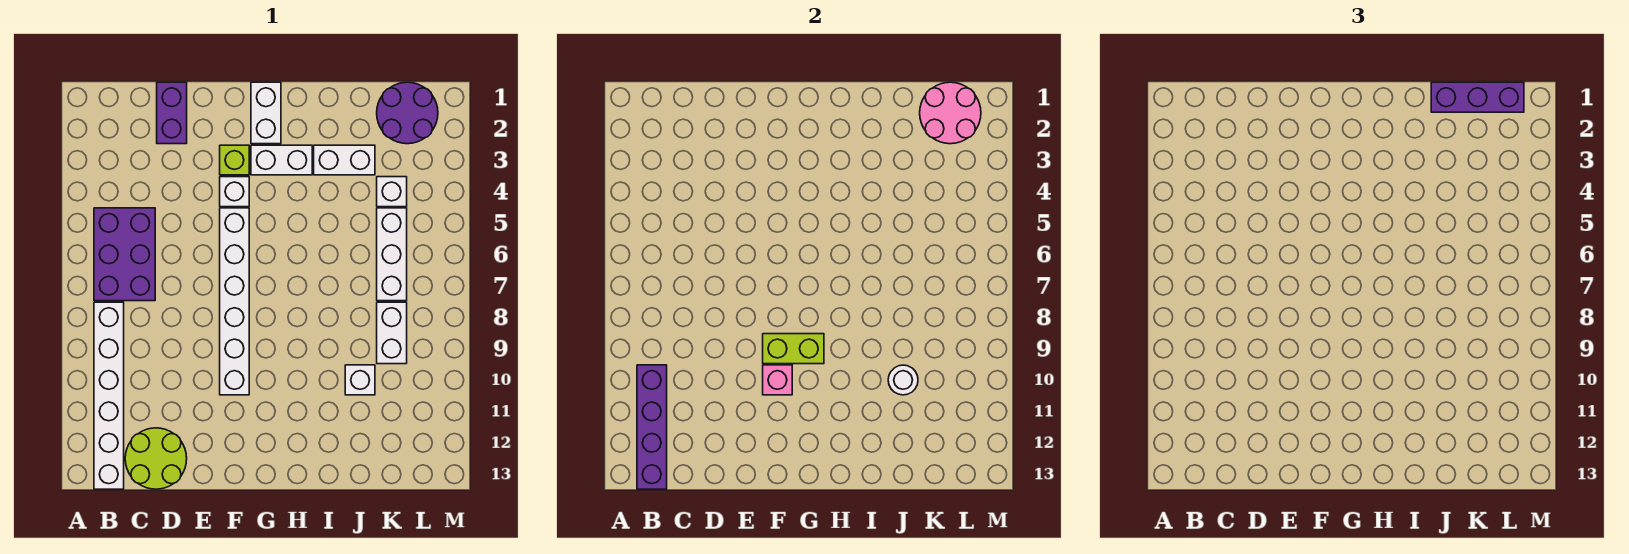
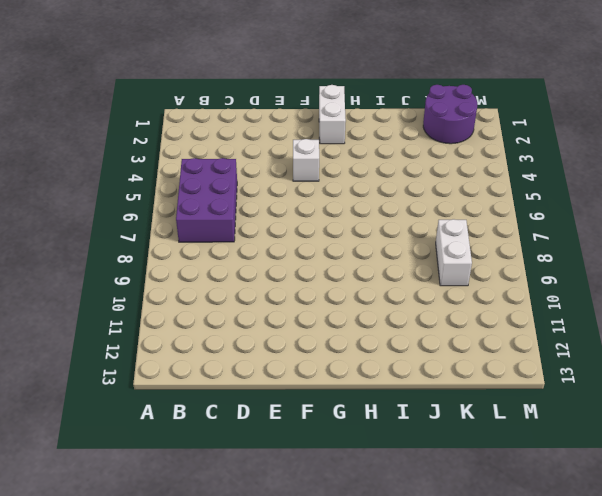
none -> white brick B8:B13 level 1
none -> lime round brick C12:D13 level 1
none -> purple brick D1:D2 level 1

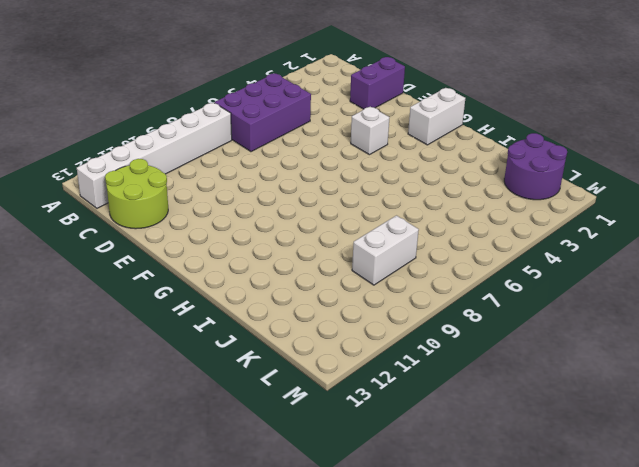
none -> lime brick F3 level 1
none -> white brick F5:F10 level 1
none -> white brick G3:H3 level 1

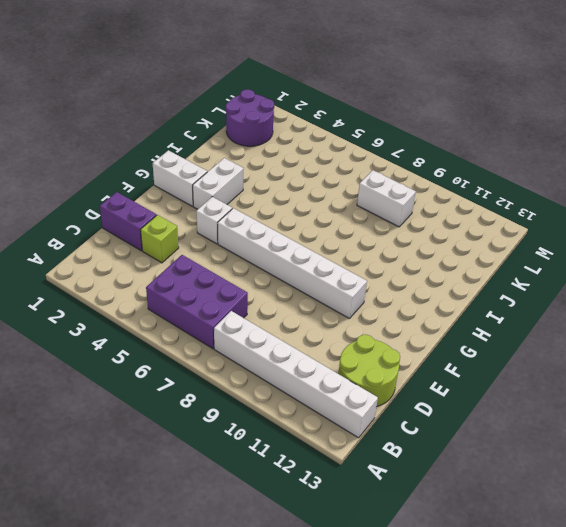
lime brick D3 level 1 -> lime brick F3 level 1
none -> white brick I3:J3 level 1
none -> white brick J10 level 1
none -> white brick K4 level 1

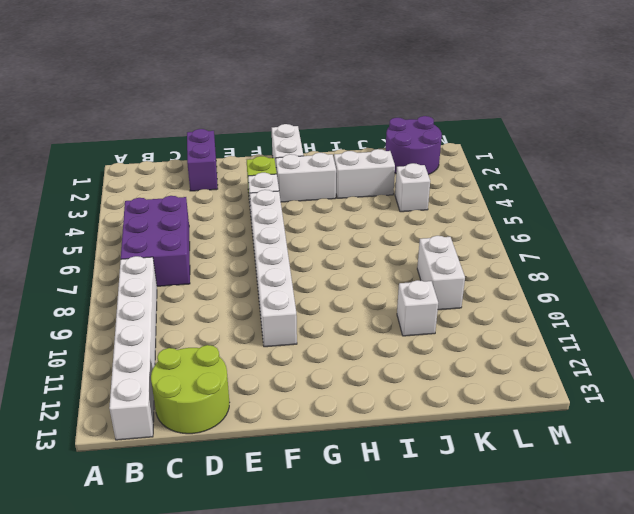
none -> white brick K5:K7 level 1
none -> purple brick B10:B13 level 2
none -> lime brick F9:G9 level 2

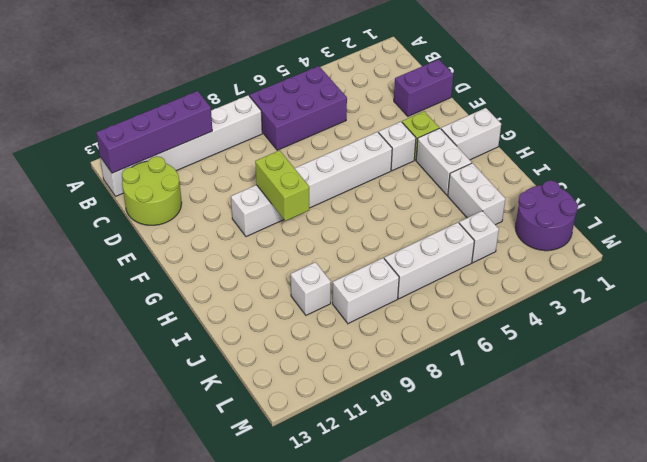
none -> pink brick F10 level 2
none -> white round brick J10 level 2
none -> pink round brick K1:L2 level 2

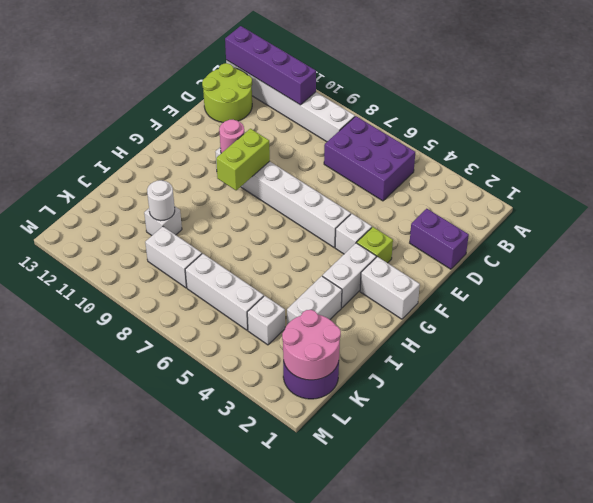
pink round brick F10 level 2 -> pink brick F10 level 2
none -> purple brick J1:L1 level 3

